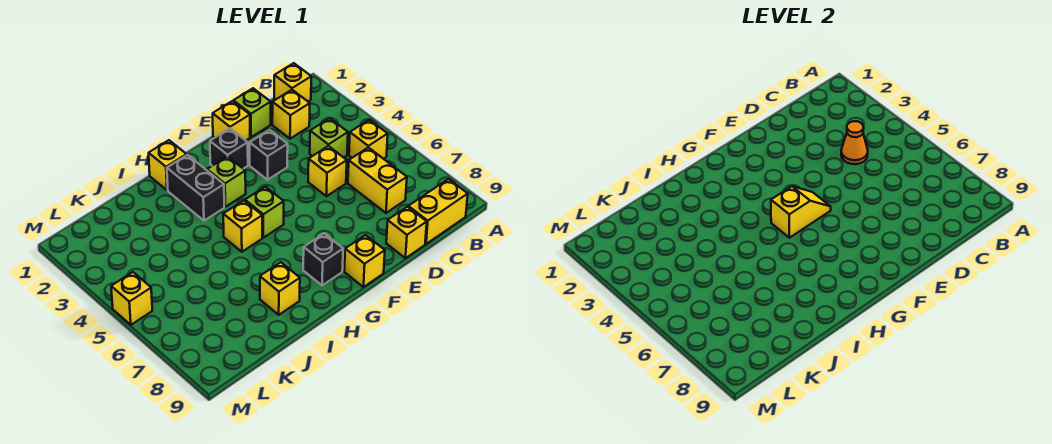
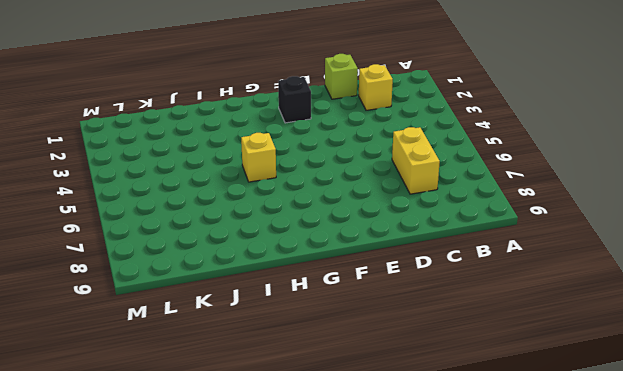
none -> yellow brick B1 level 1
none -> yellow brick B5 level 1
none -> yellow brick B9:C9 level 1

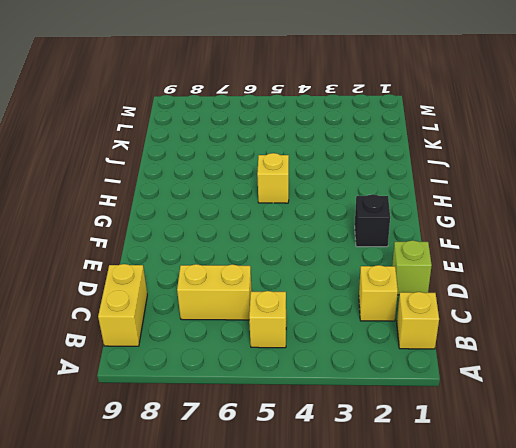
none -> lime brick C4 level 1
none -> yellow brick D5 level 1
none -> yellow brick D9 level 1

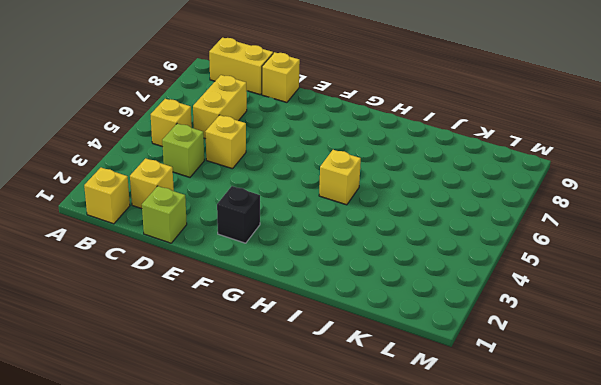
none -> yellow brick E1 level 1
none -> black brick E3 level 1
none -> yellow brick F9 level 1

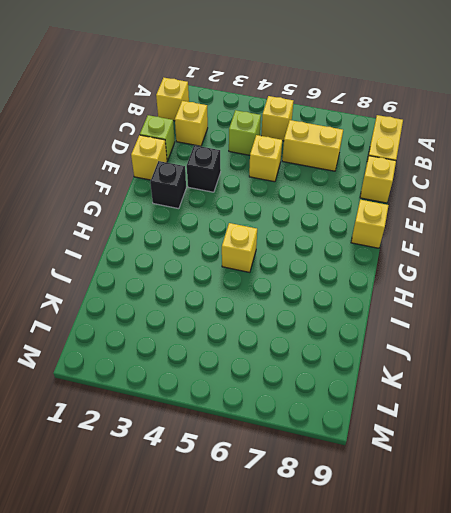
none -> lime brick G3 level 1
none -> lime brick G5 level 1
none -> black brick G8 level 1

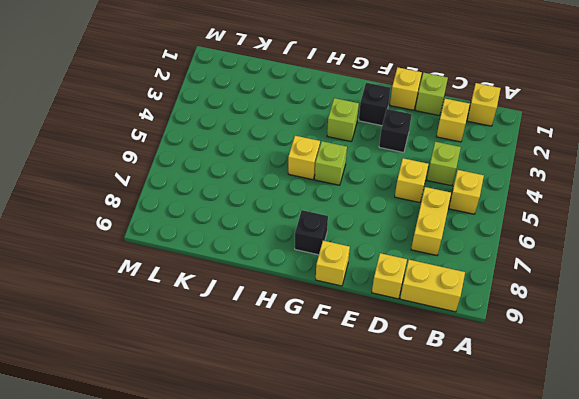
none -> yellow brick H1 level 1
none -> black brick H2:H3 level 1
none -> yellow brick I8 level 1

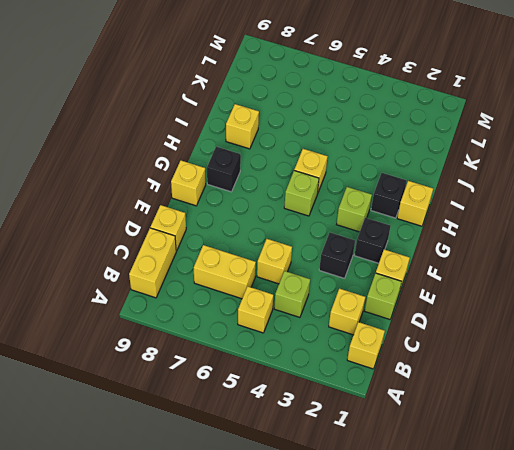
black brick H2 level 1 -> black brick H2:H3 level 1
none -> yellow brick M5 level 1
none -> orange cone C4 level 2
none -> yellow slope F5:G5 level 2 top G

